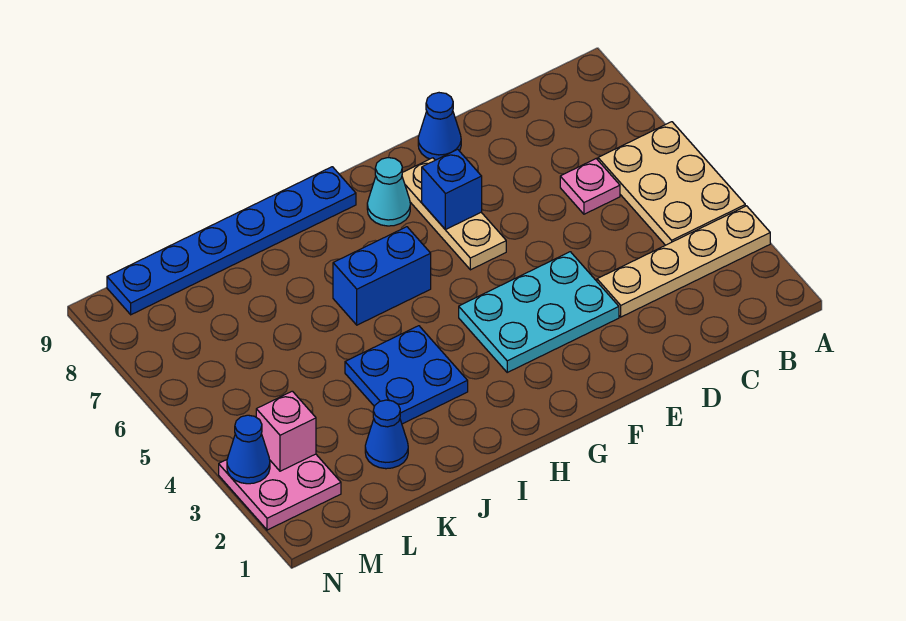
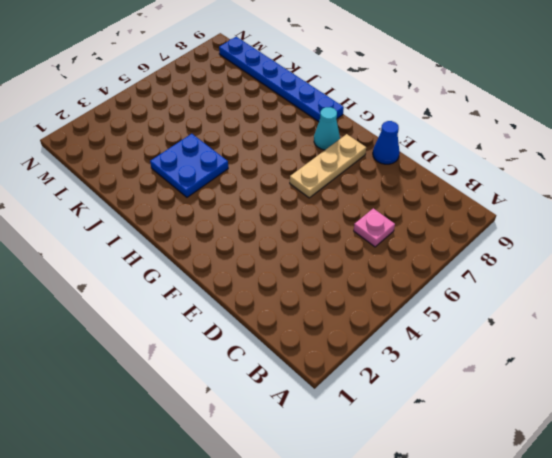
none -> tan plate A3:D3 level 1
none -> tan plate A4:B6 level 1
none -> cyan plate E3:G4 level 1

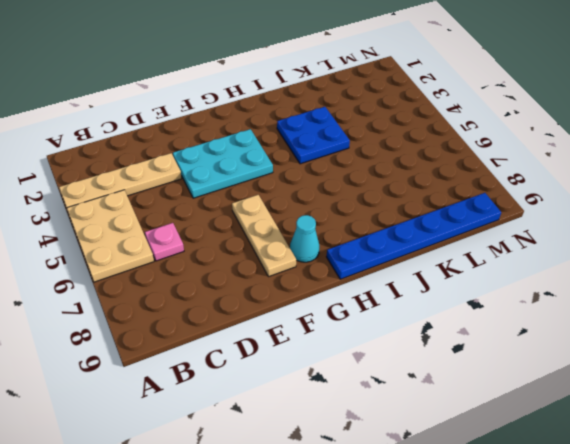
none -> blue cone E9 level 1
none -> blue brick H6:I6 level 1
none -> blue cone K2 level 1

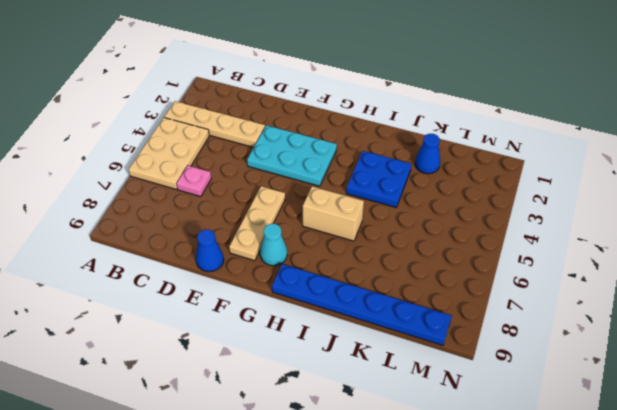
tan brick H6:I6 level 1 -> blue brick H6:I6 level 1
none -> pink plate M2:N3 level 1
none -> blue brick F7 level 2
none -> pink brick M3 level 2

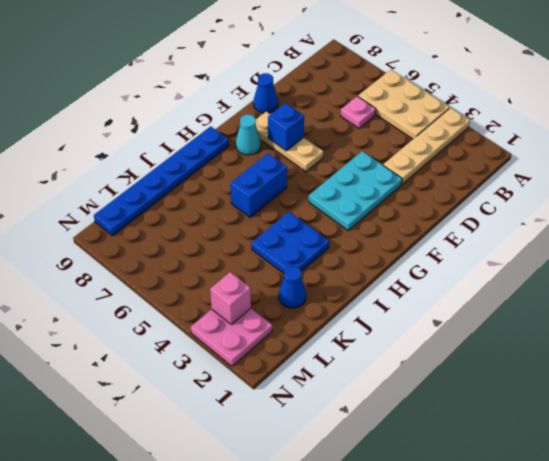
none -> blue cone N3 level 2

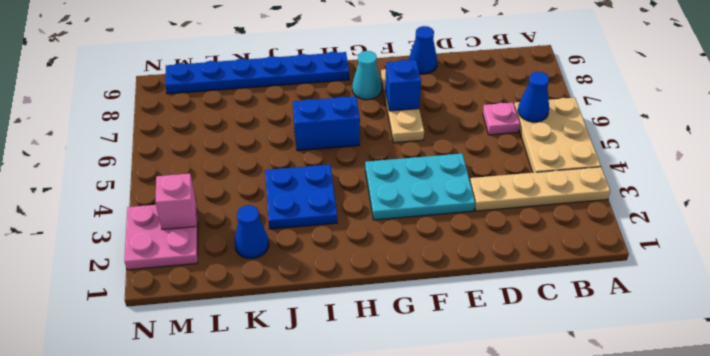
blue cone B6 level 2 -> blue cone N3 level 2

